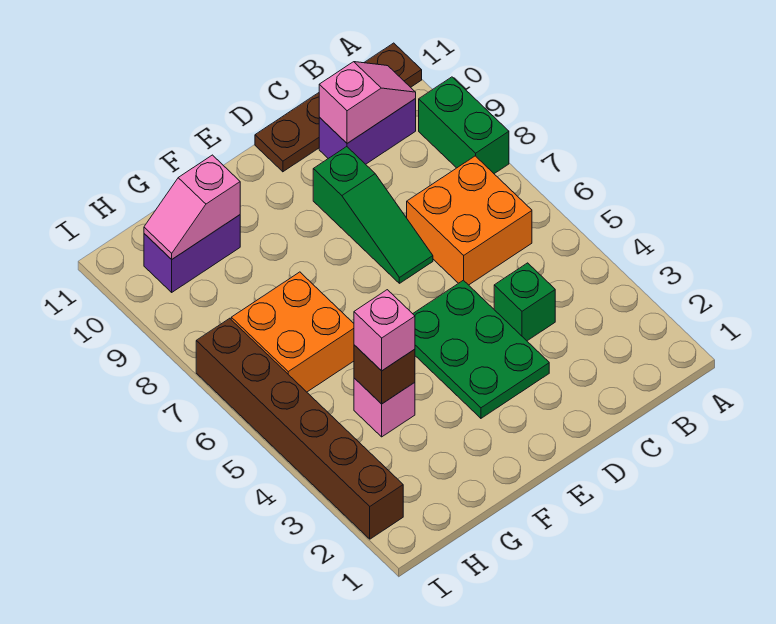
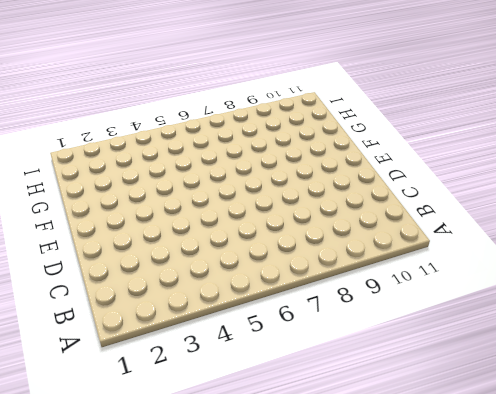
none -> green brick A8:A9 level 1
none -> brown plate A11:D11 level 1
none -> orange brick B6:C7 level 1

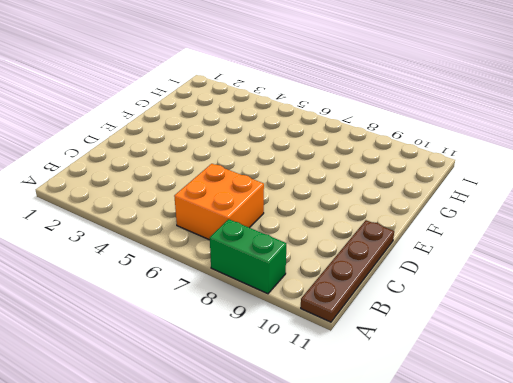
none -> purple brick B10:C10 level 1
none -> green brick C4 level 1
none -> green plate D3:E5 level 1

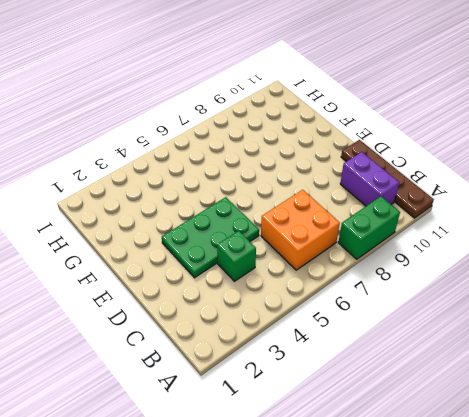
none -> green slope D7:D9 level 1 top 9
none -> pink brick G4 level 1
none -> orange brick G6:H7 level 1

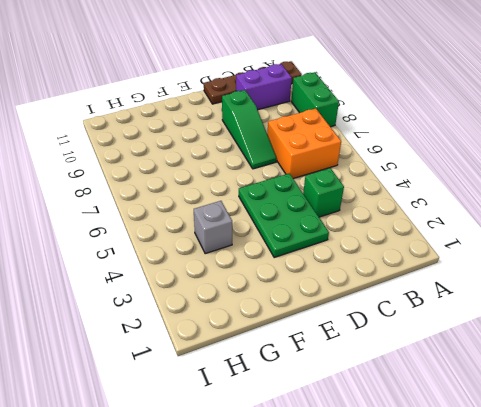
grey brick G4 level 1 -> pink brick G4 level 1
none -> orange brick G6:H7 level 1
none -> purple brick G10:H10 level 1
none -> brown brick I2:I7 level 1

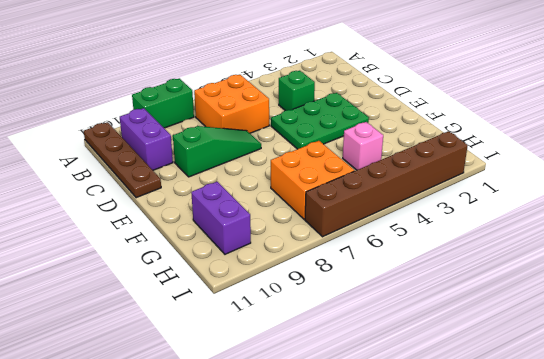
none -> pink slope B10:C10 level 2 top C
none -> brown brick G4 level 2
none -> pink slope G10:H10 level 2 top G

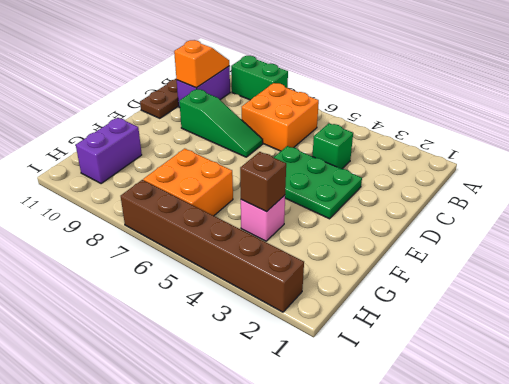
orange slope B10:C10 level 2 top C -> pink slope B10:C10 level 2 top C
none -> pink slope G10:H10 level 2 top G
none -> pink brick G4 level 3

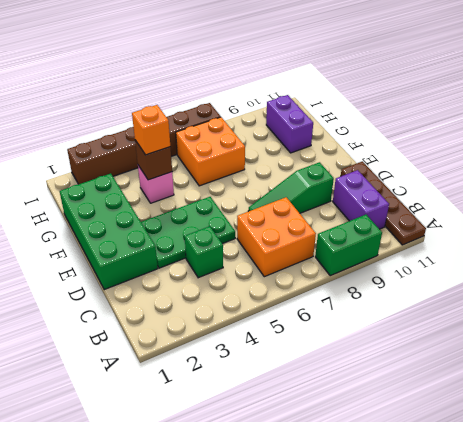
green brick D1:G2 level 1 -> none
orange brick G4 level 3 -> pink brick G4 level 3
none -> pink slope B10:C10 level 2 top C
none -> pink slope G10:H10 level 2 top G

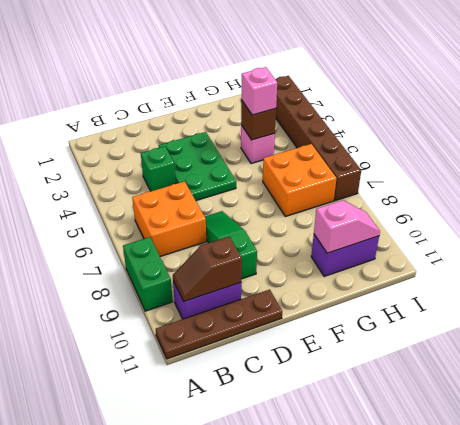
brown slope B10:C10 level 2 top C -> pink slope B10:C10 level 2 top C

